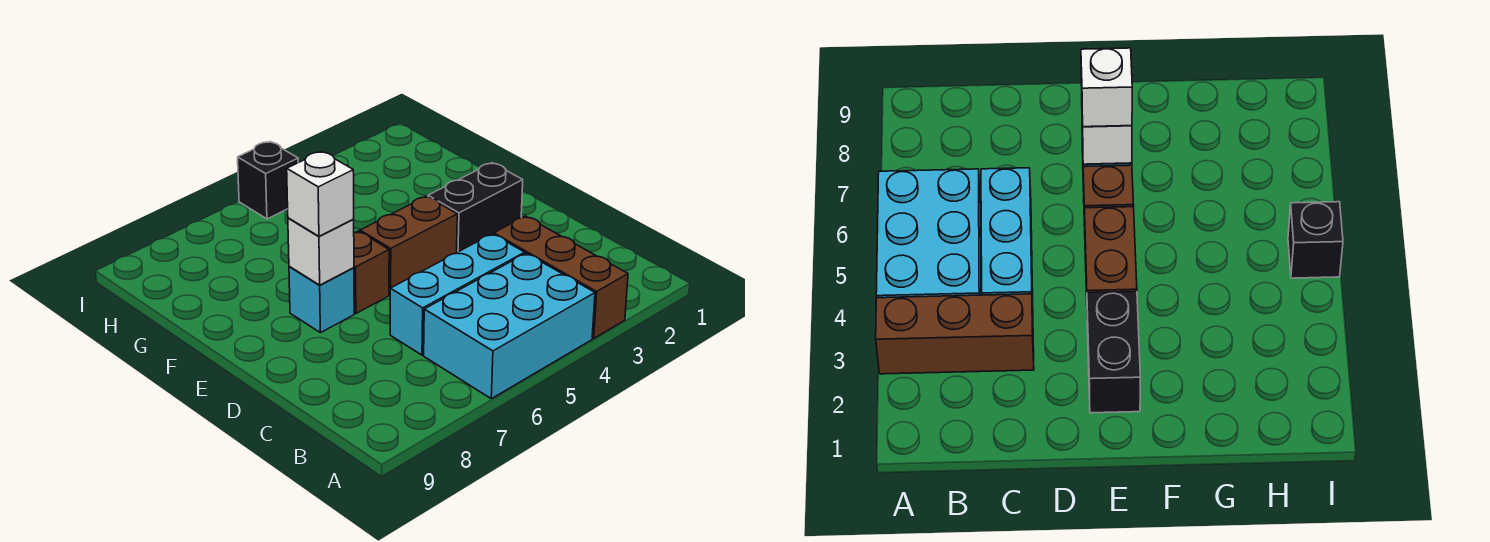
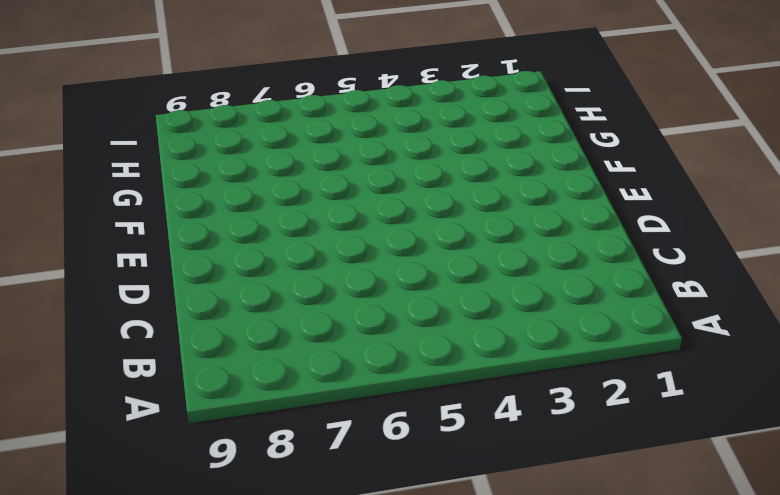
none -> brown brick A3:C3 level 1
none -> cyan brick A4:B6 level 1

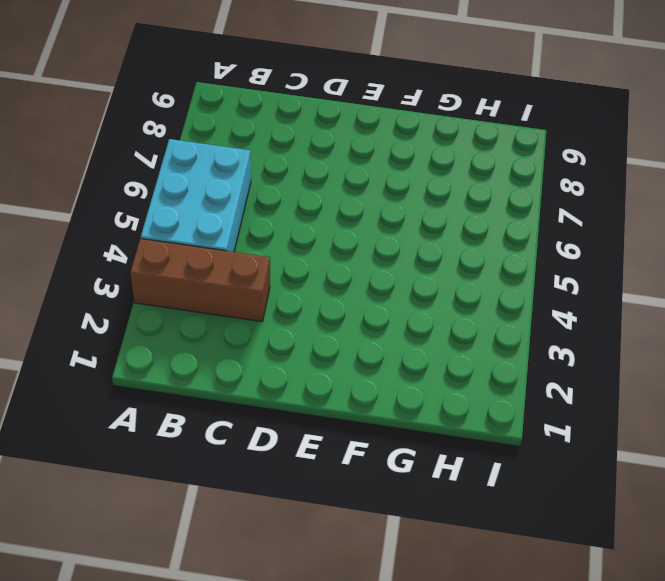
none -> cyan brick C4:C6 level 1
none -> black brick E2:E3 level 1

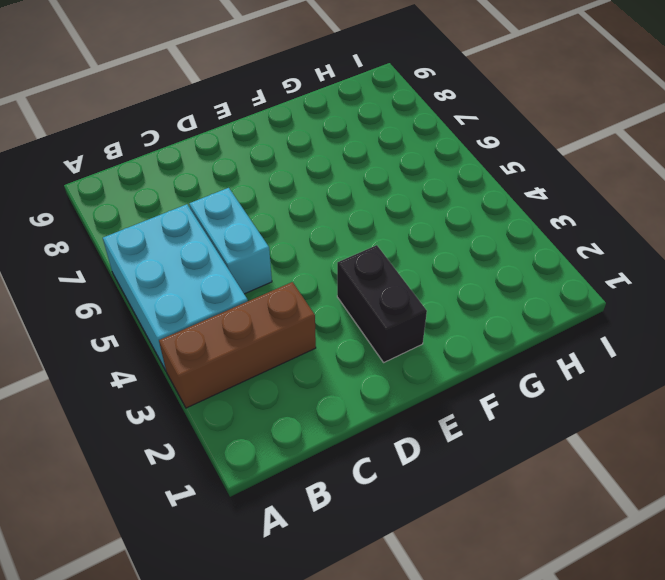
cyan brick C5:C6 level 1 -> cyan brick C4:C6 level 1
none -> brown brick E4:E5 level 1
none -> brown brick E6 level 1

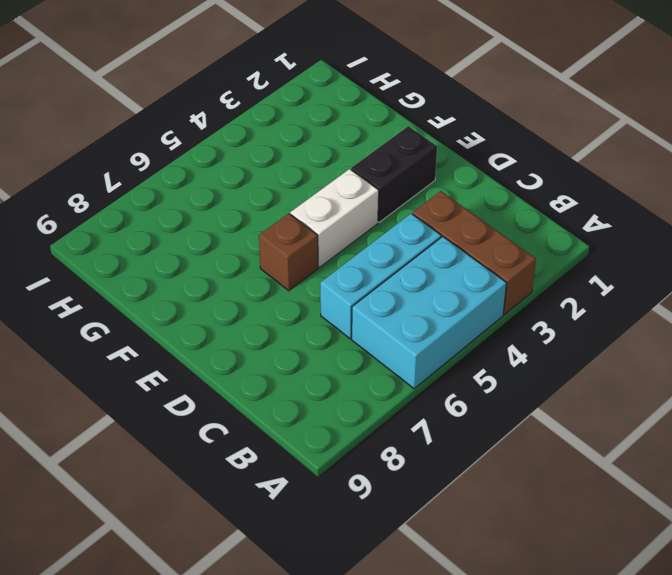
white brick E4:E5 level 1 -> brown brick E4:E5 level 1
none -> cyan brick E7 level 1
none -> black brick I5 level 1

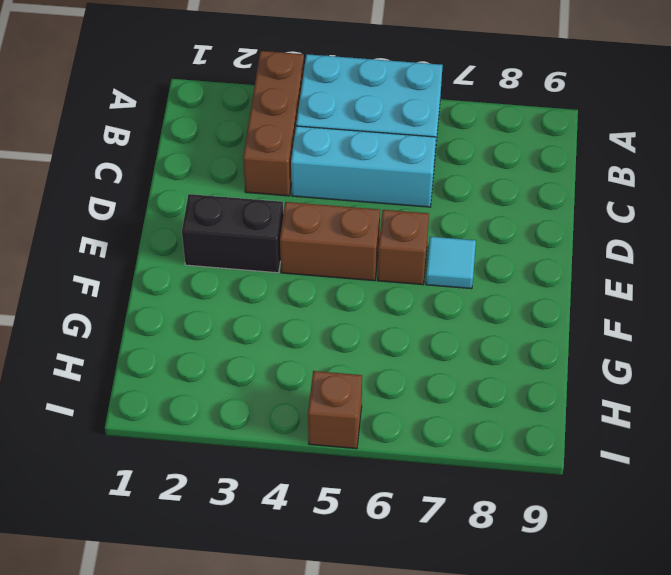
cyan tile E7 level 1 -> cyan brick E7 level 1
brown brick I5 level 1 -> black brick I5 level 1
none -> white brick E7 level 2
none -> white brick E7 level 3

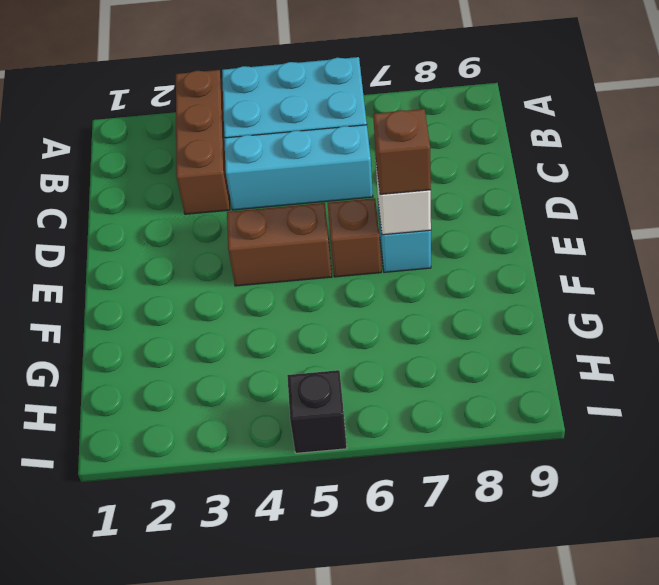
brown brick E7 level 3 -> white brick E7 level 3
none -> black brick E2:E3 level 1

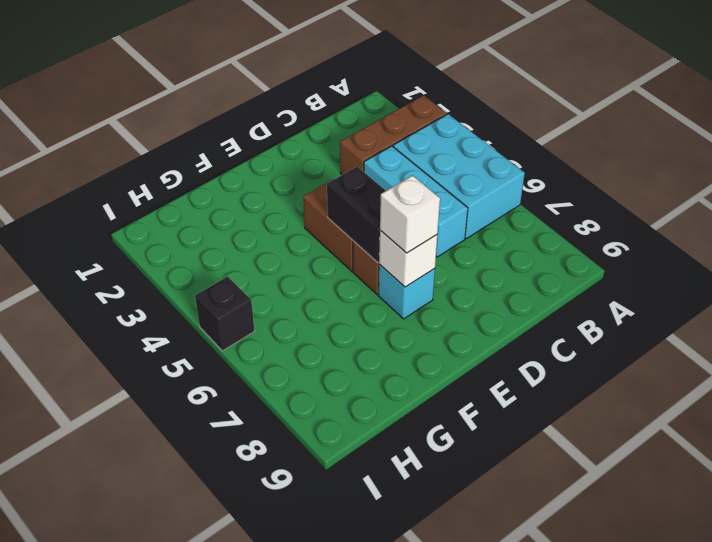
black brick E5:E6 level 2 -> black brick E2:E3 level 1

